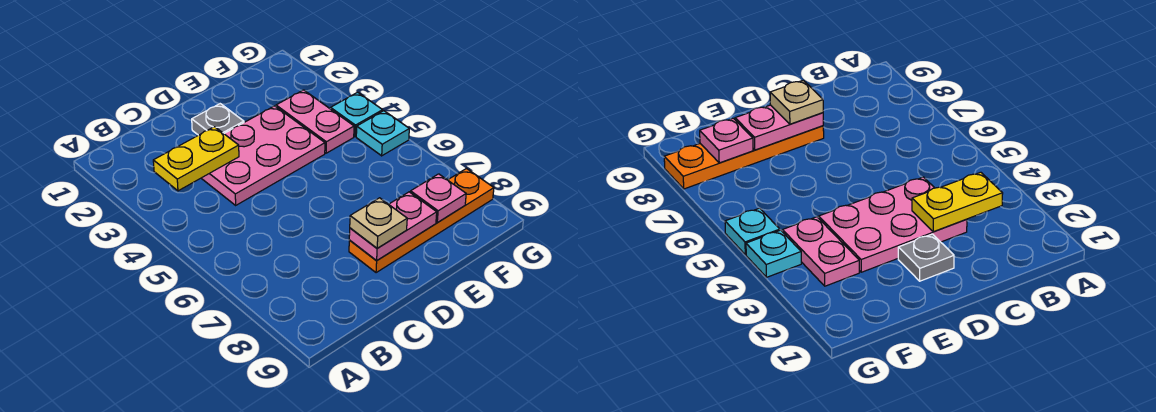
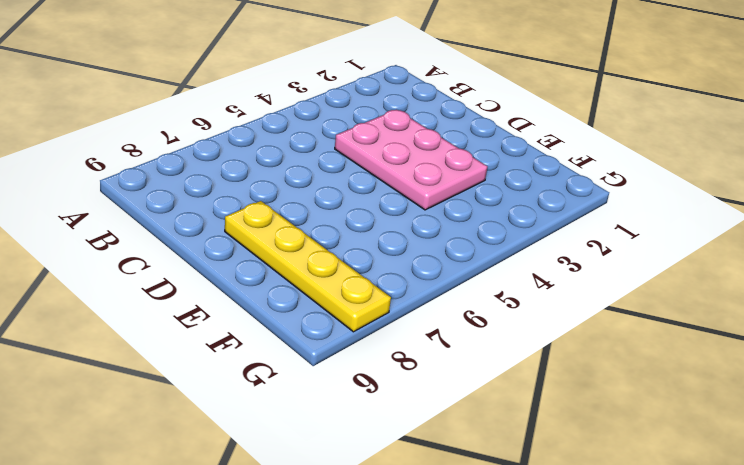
yellow plate D8:G8 level 1 -> orange plate D8:G8 level 1
none -> grey plate D2 level 1
none -> pink plate F3:F4 level 1

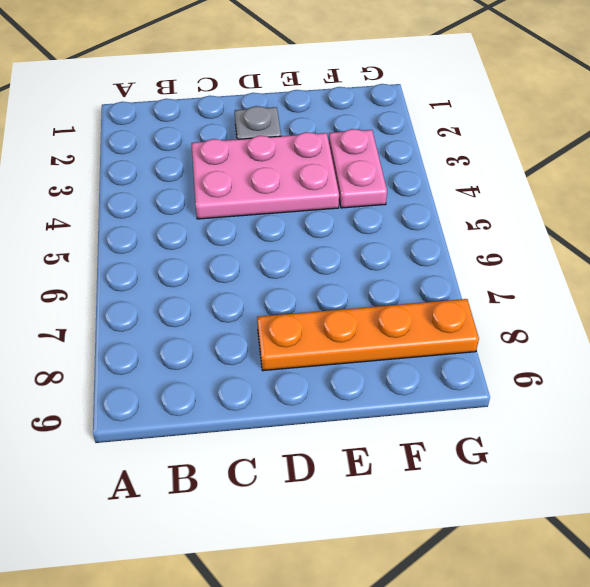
none -> cyan plate G4 level 1
none -> cyan plate G5 level 1

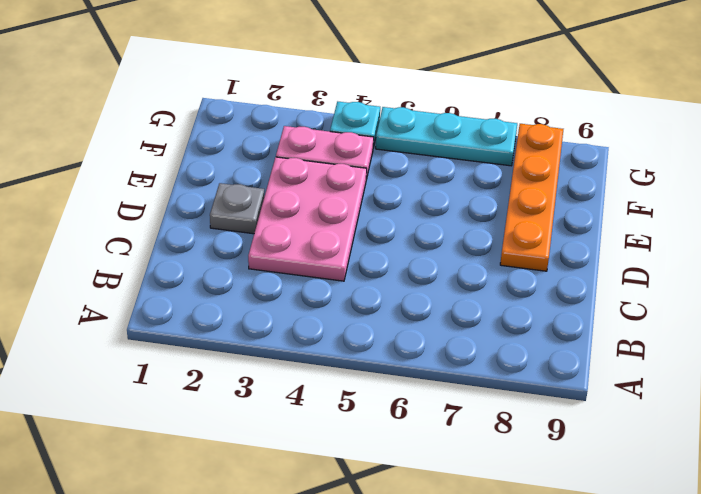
cyan plate G5:G7 level 1 -> cyan plate G5 level 1
none -> yellow plate B3:C3 level 2
none -> pink plate D8:E8 level 2

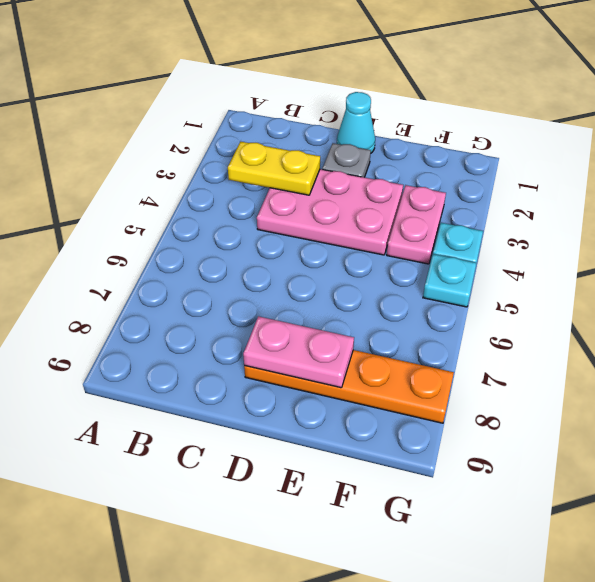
cyan cone D1 level 1 -> none
none -> pink plate F8 level 2
none -> tan plate D8 level 3

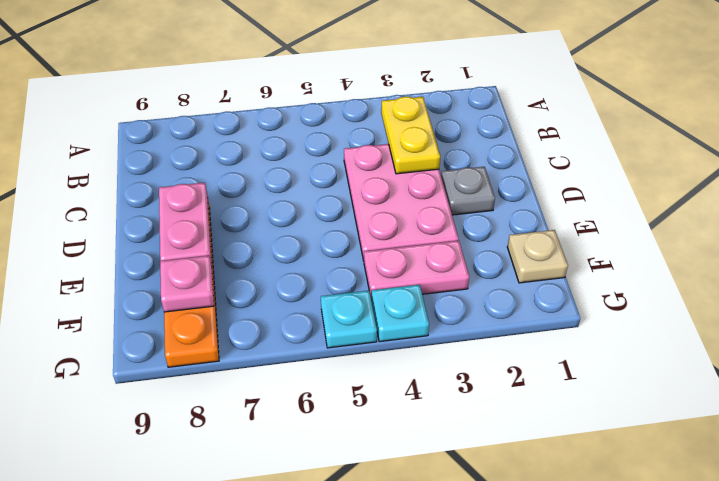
tan plate F1 level 1 -> tan plate D8 level 3

